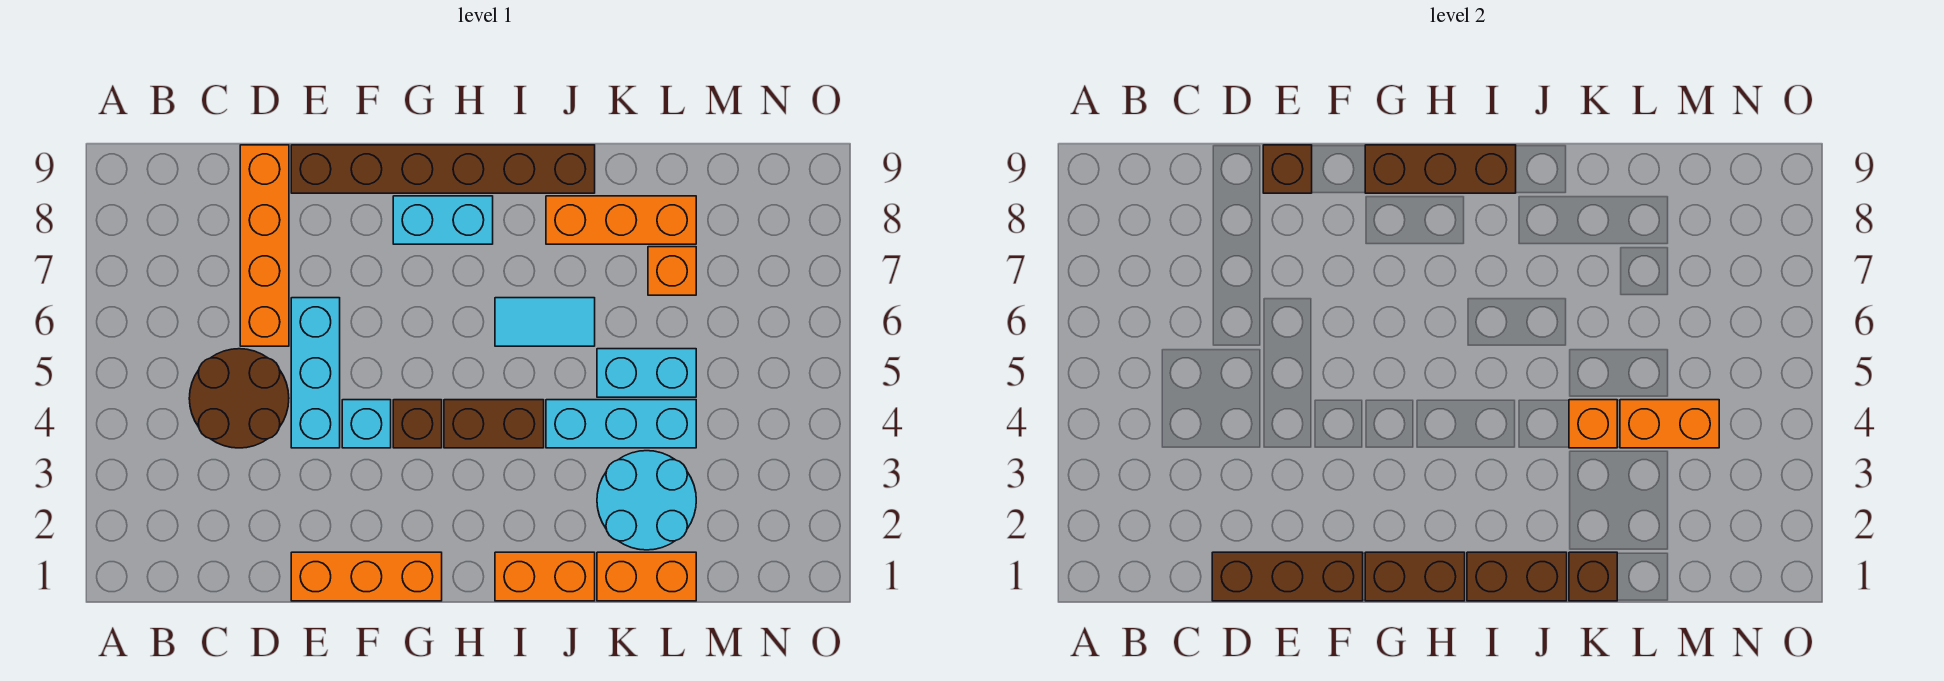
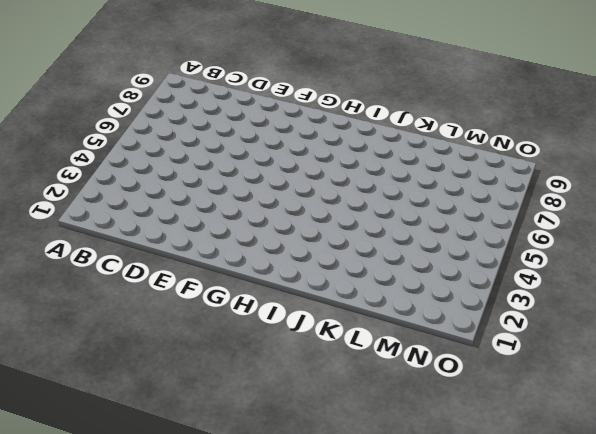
none -> brown round brick C4:D5 level 1
none -> orange brick D6:D9 level 1
none -> orange brick E1:G1 level 1

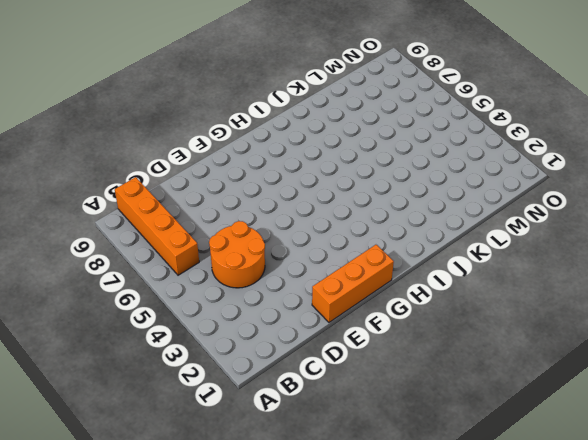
orange brick B6:B9 level 1 -> orange brick D6:D9 level 1
orange round brick C4:D5 level 1 -> brown round brick C4:D5 level 1
none -> cyan brick E4:E6 level 1
none -> brown brick E9:J9 level 1
none -> cyan brick F4 level 1

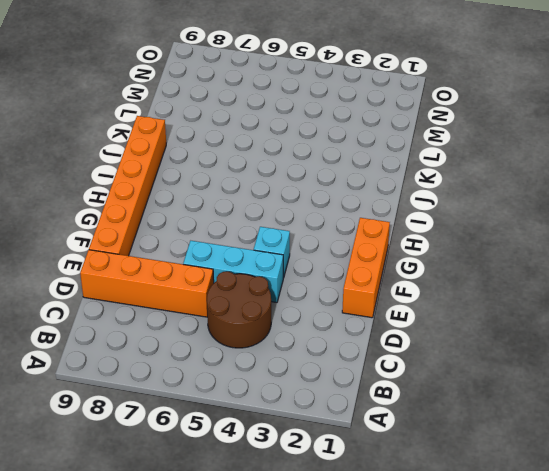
orange brick E9:J9 level 1 -> brown brick E9:J9 level 1
none -> brown brick G4 level 1
none -> cyan brick G8:H8 level 1
none -> brown brick H4:I4 level 1

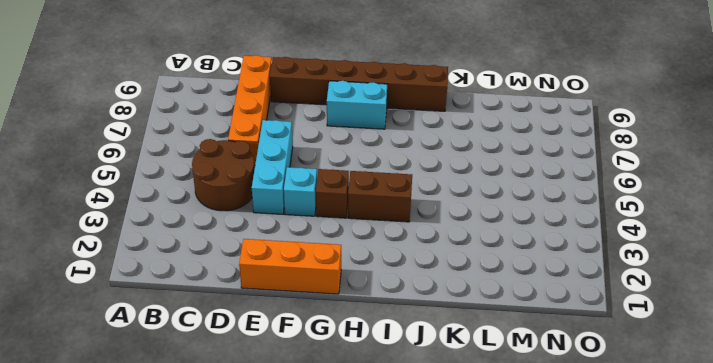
none -> orange brick I1:J1 level 1
none -> cyan tile I6:J6 level 1
none -> cyan brick J4:L4 level 1

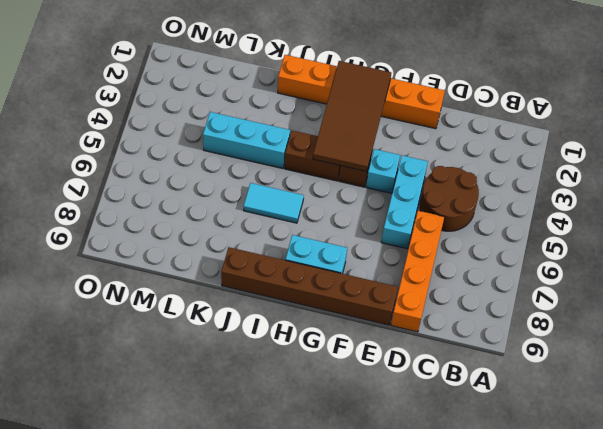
brown tile G1:H4 level 2 -> brown brick G1:H1 level 2
none -> orange brick J8:L8 level 1
none -> orange brick K1:L1 level 1
none -> cyan round brick K2:L3 level 1

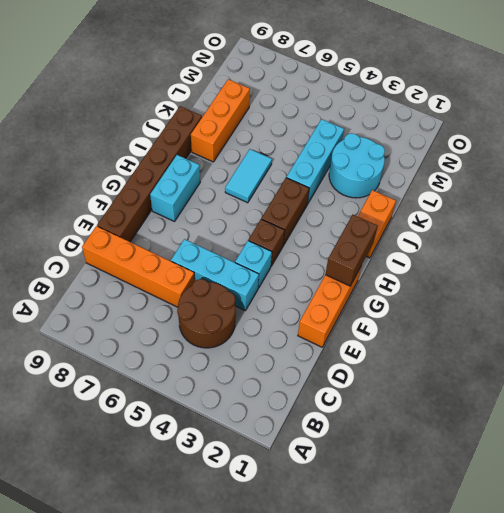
none -> orange brick K1:L1 level 1
none -> cyan brick K5:L5 level 1
none -> orange brick L7 level 1

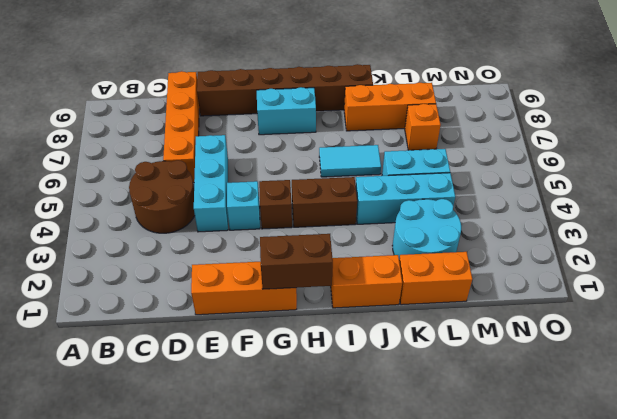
none -> brown brick D1:F1 level 2
none -> brown brick E9 level 2
none -> brown brick G9:I9 level 2

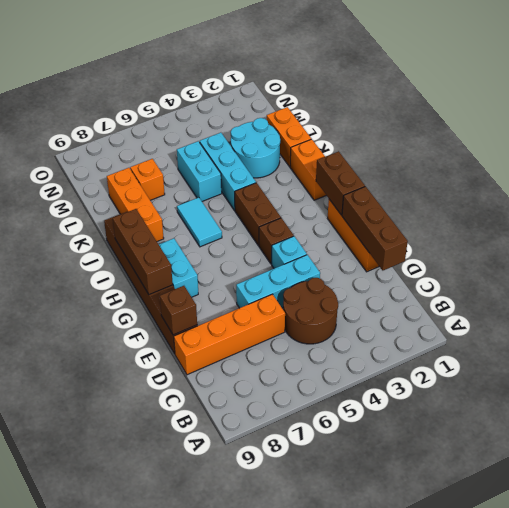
none -> brown brick I1:J1 level 2
none -> brown brick K1 level 2
none -> orange brick K4 level 2

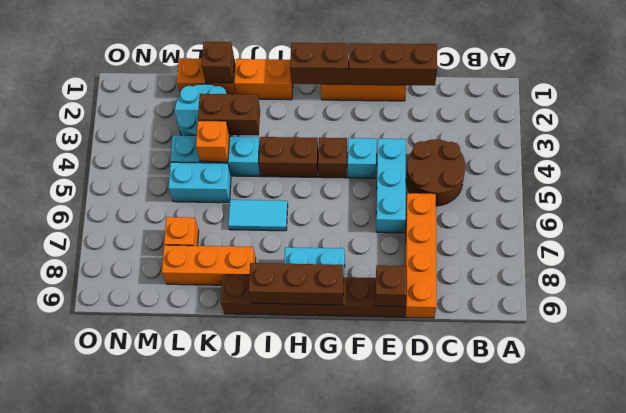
brown brick J3:K3 level 2 -> brown brick I1:J1 level 2
none -> orange brick L4:M4 level 2

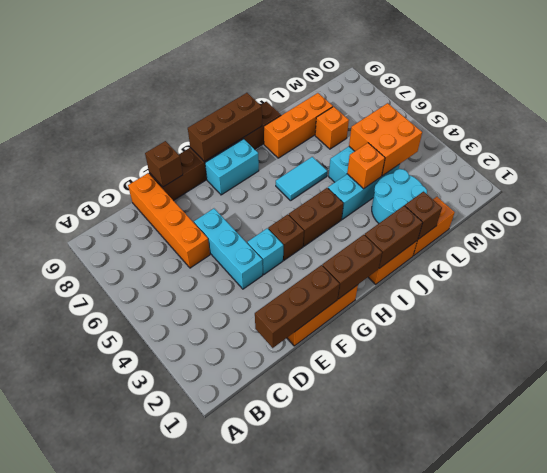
orange brick L4:M5 level 2 -> orange brick L4:M4 level 2
none -> brown round brick C4:D5 level 1

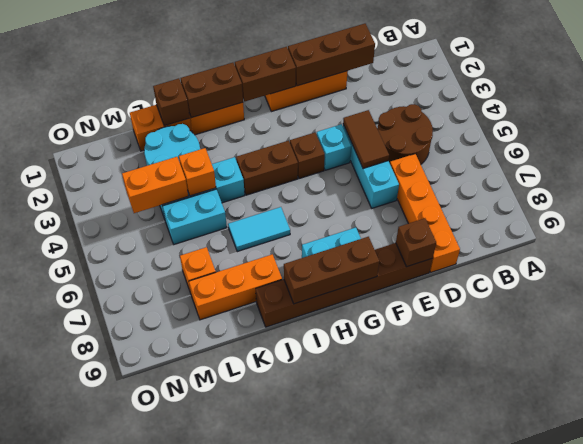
brown tile E4:E5 level 2 -> none

